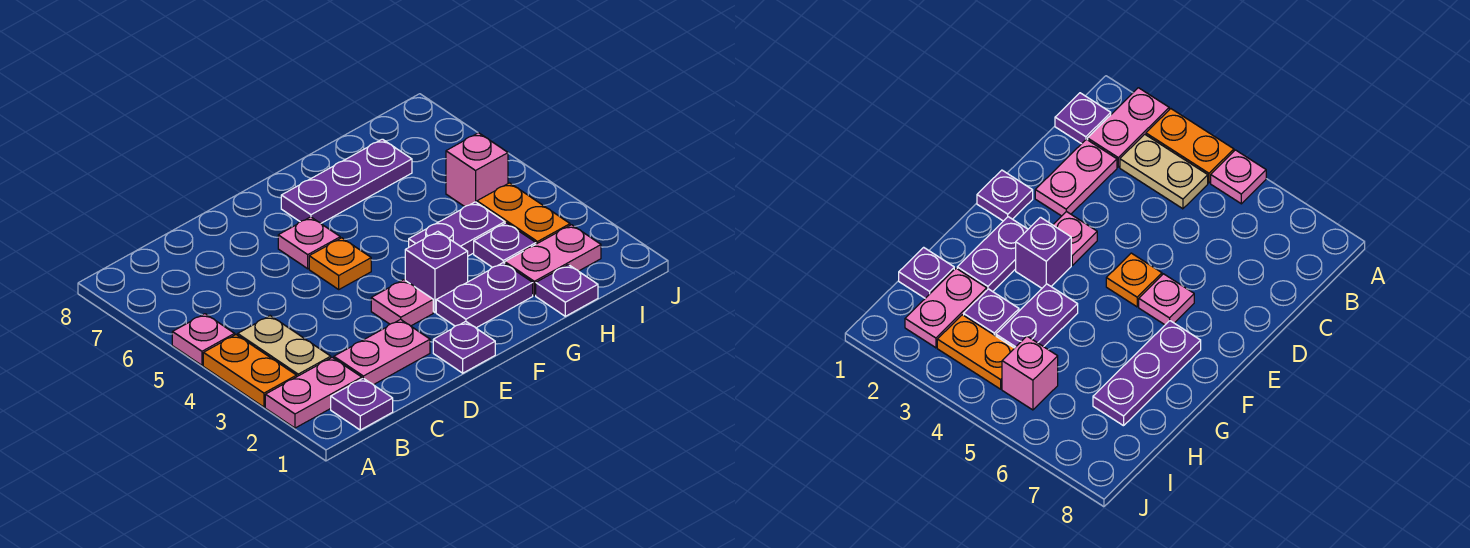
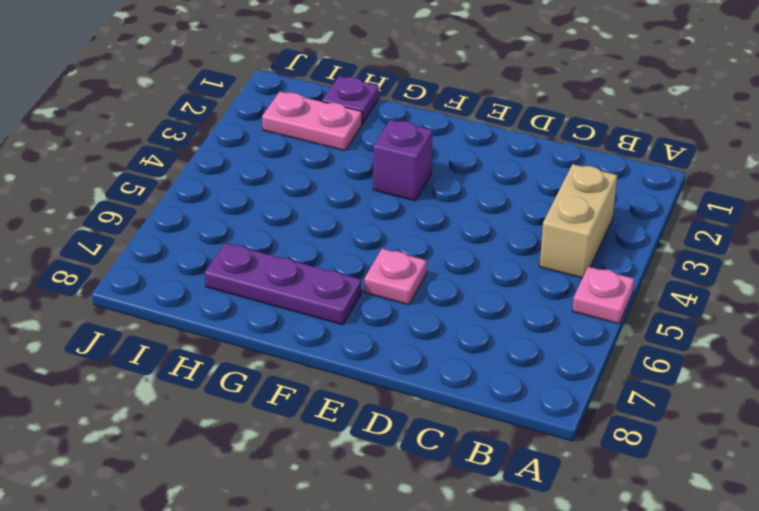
tan brick B3:B4 level 1 -> tan plate B3:B4 level 1
none -> pink plate A2:B2 level 1
none -> orange plate A3:A4 level 1
none -> purple plate B1 level 1

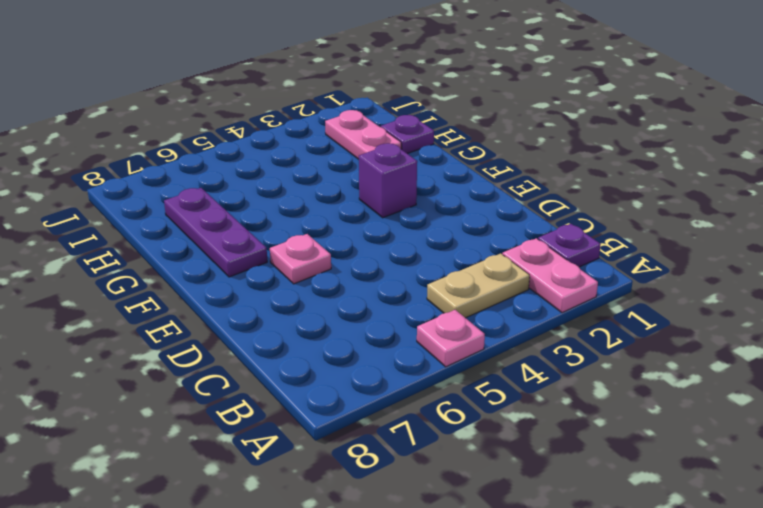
none -> orange plate A3:A4 level 1
none -> pink plate C2:D2 level 1
none -> purple plate E1 level 1

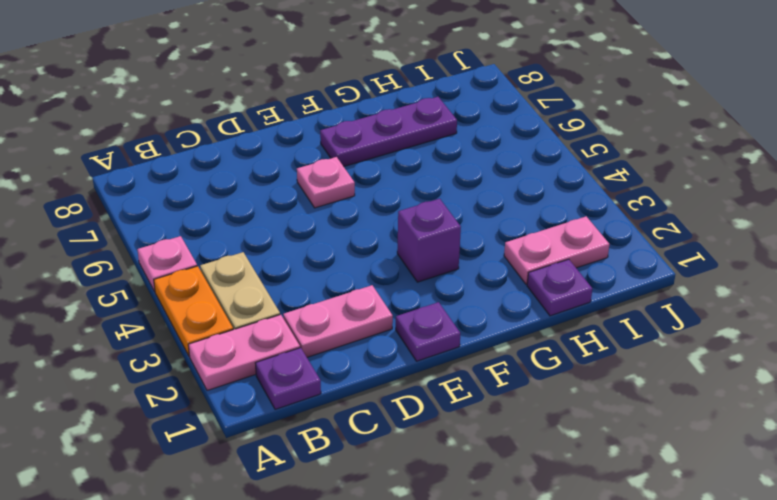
none -> pink plate E3 level 1
none -> orange plate E5 level 1
none -> purple plate F2:G2 level 1

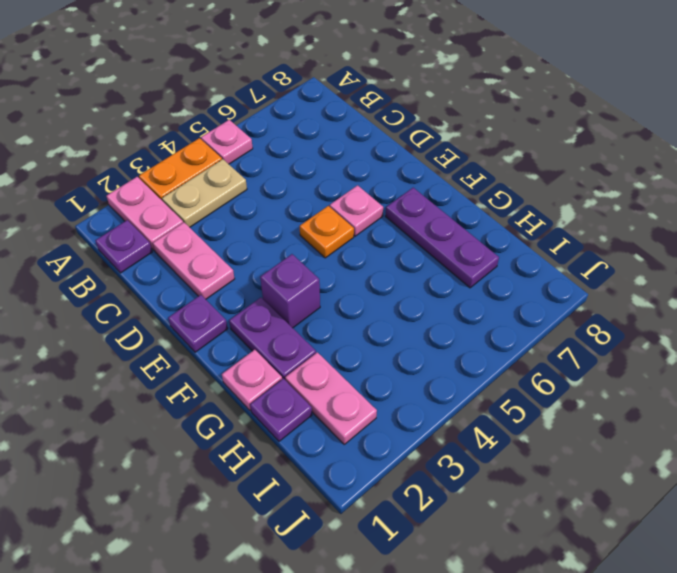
pink plate G1 level 1 -> pink plate E3 level 1
none -> purple plate G4:H4 level 1
none -> purple plate H3 level 1
none -> orange plate I3:I4 level 1

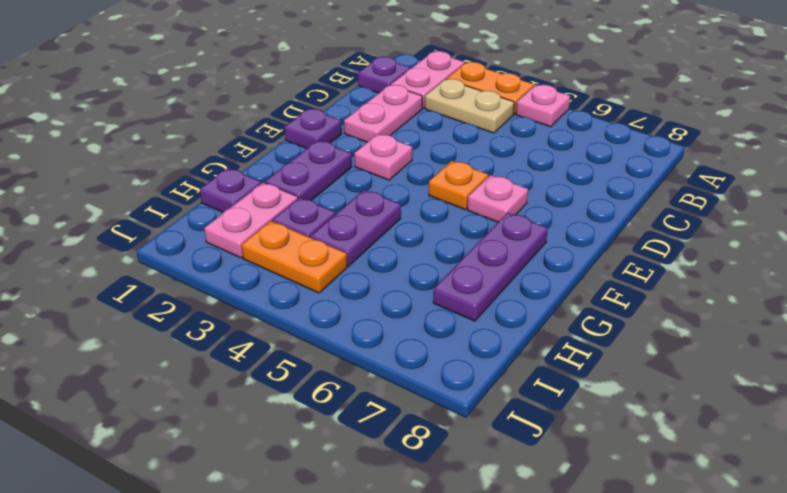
none -> purple brick F3 level 1
none -> pink brick I5 level 1

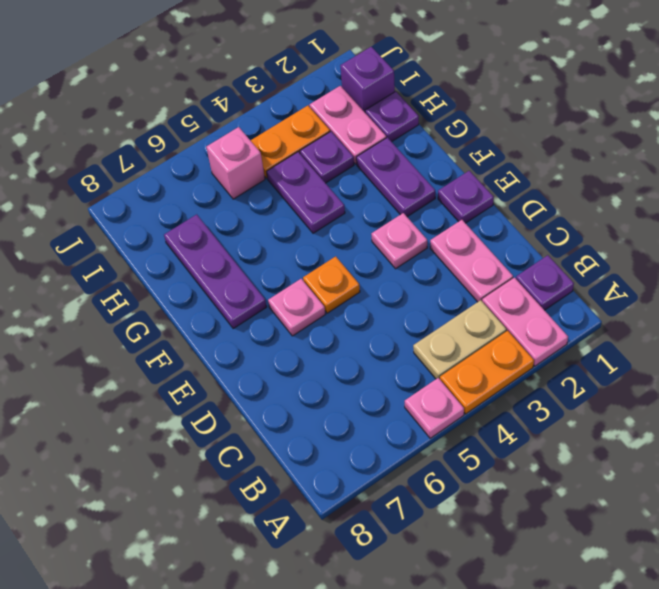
purple brick I1 level 1 -> purple brick F3 level 1

